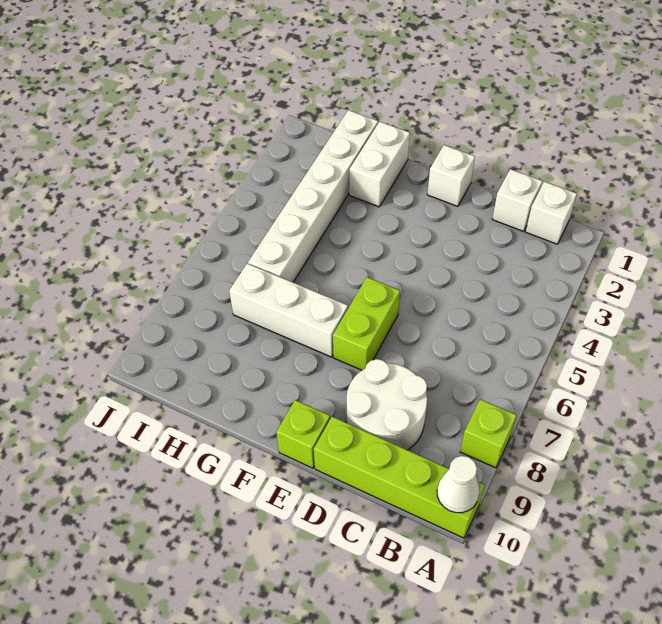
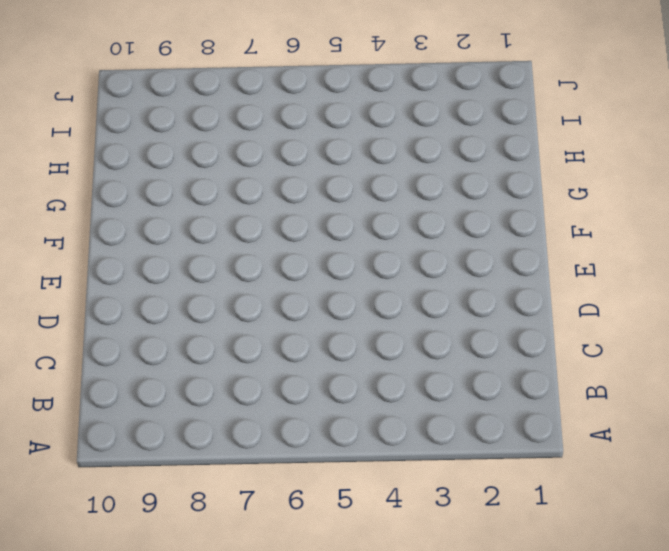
none -> lime brick A8 level 1
none -> lime brick A10:D10 level 1
none -> white brick B1 level 1

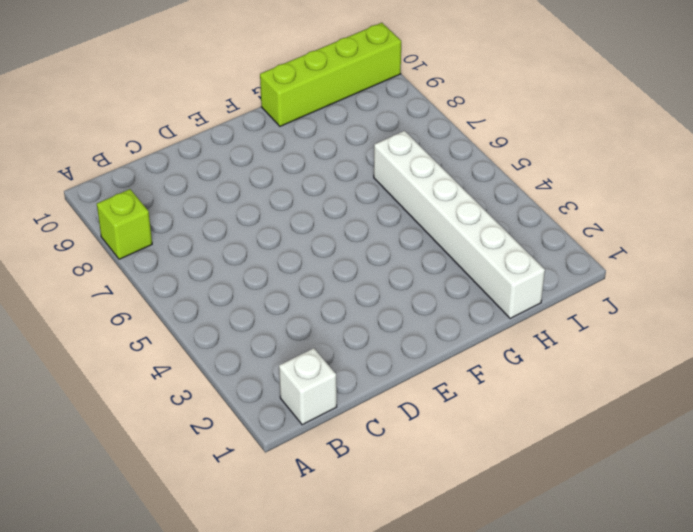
lime brick G10:J10 level 1 -> lime brick A10:D10 level 1
none -> white brick C1 level 1
none -> white round brick C8:D9 level 1
none -> white brick E1 level 1

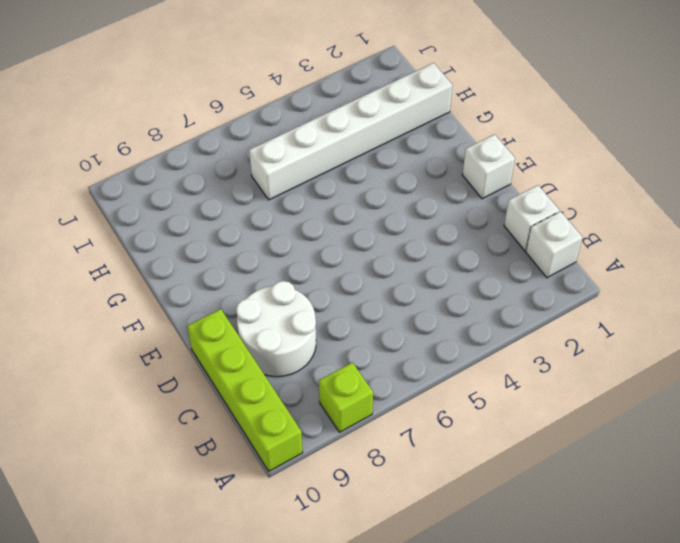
none -> lime brick E6:E7 level 1
none -> lime brick E10 level 1
none -> white brick F7:H7 level 1

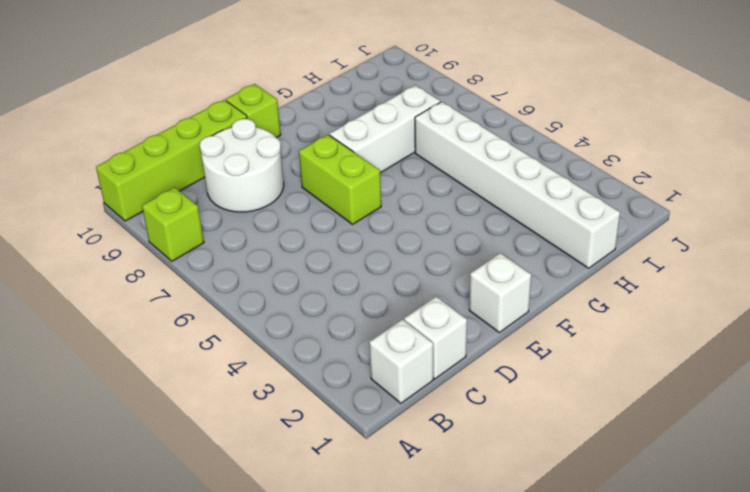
none -> white brick G1:G2 level 1
none -> white cone A10 level 2

